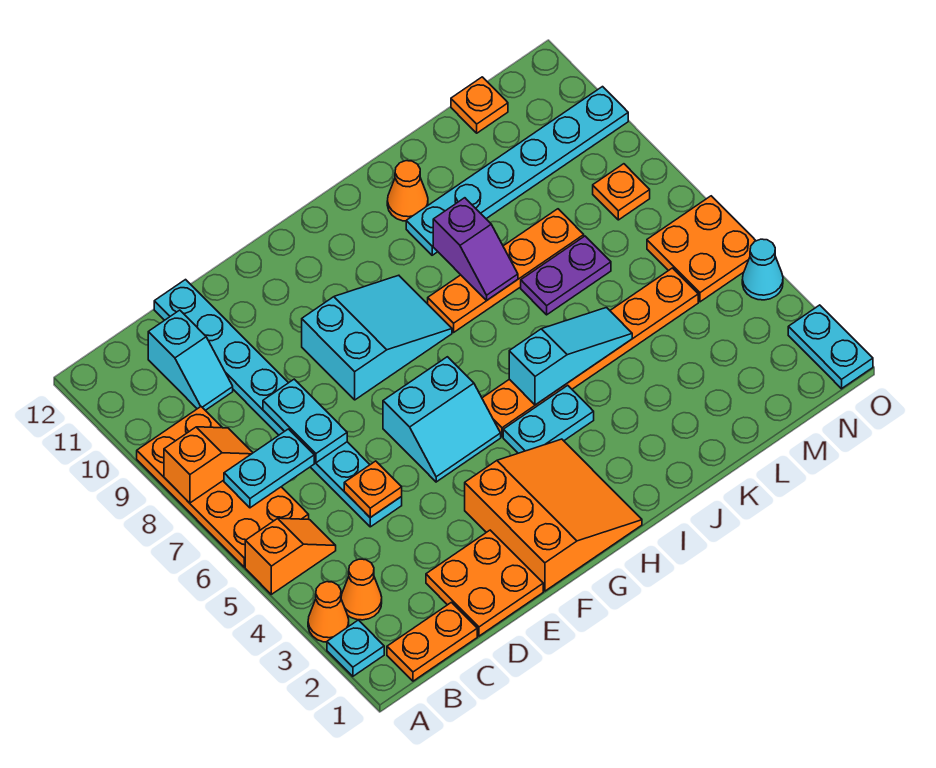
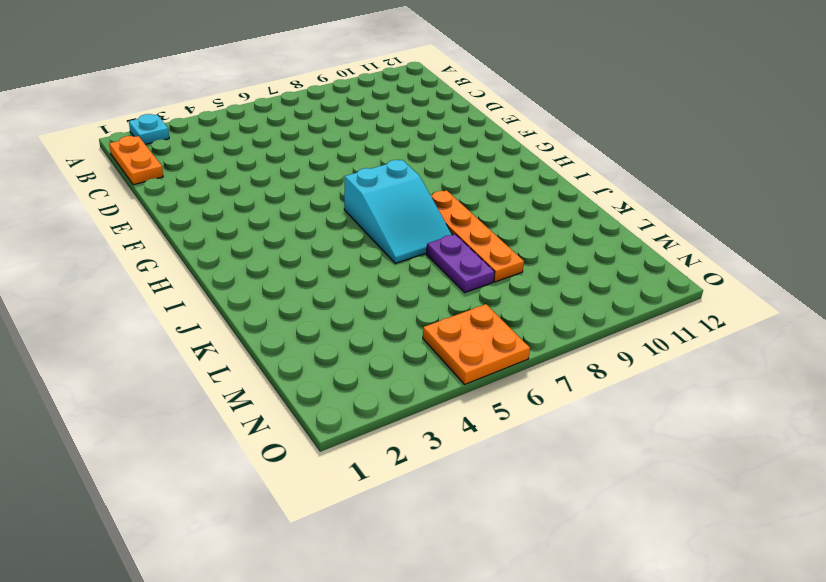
cyan slope H6:J7 level 1 top H -> cyan slope F8:H9 level 1 top F
none -> orange cone A3 level 1
none -> orange slope A5:B5 level 1 top A
none -> orange plate A6:B9 level 1

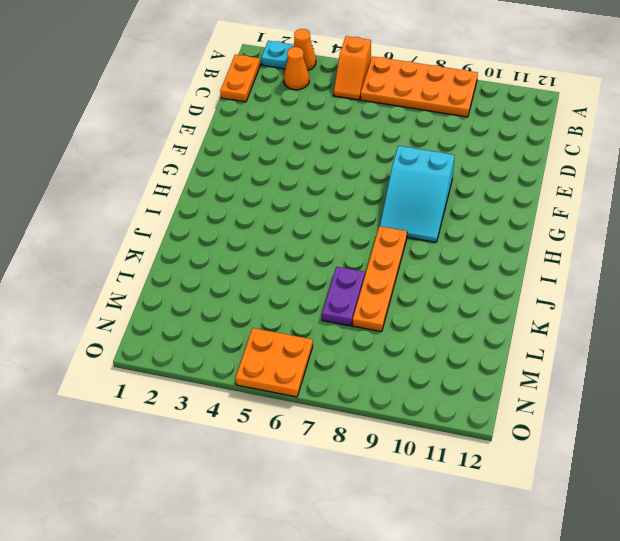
none -> cyan slope C10:C11 level 1 top 11
none -> orange plate D1:E2 level 1
none -> cyan plate D5:D12 level 1

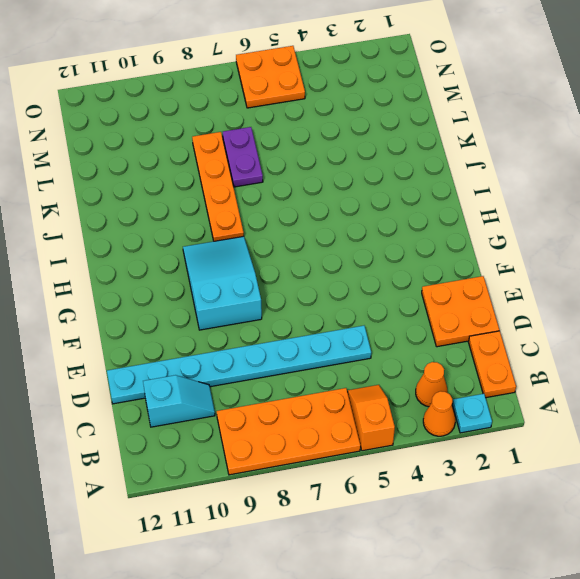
none -> orange slope F1:H3 level 1 top F
none -> cyan slope F5:G6 level 1 top 6
none -> cyan plate H4:I4 level 1

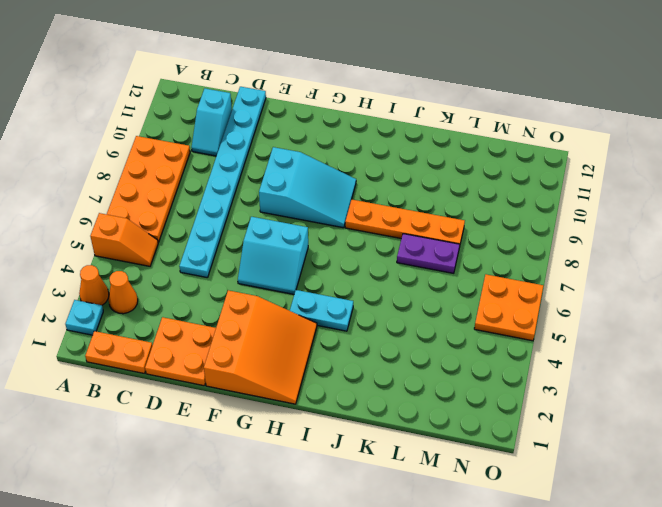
none -> orange plate H5:M5 level 1
none -> cyan plate J10:O10 level 1
none -> orange cone J11 level 1

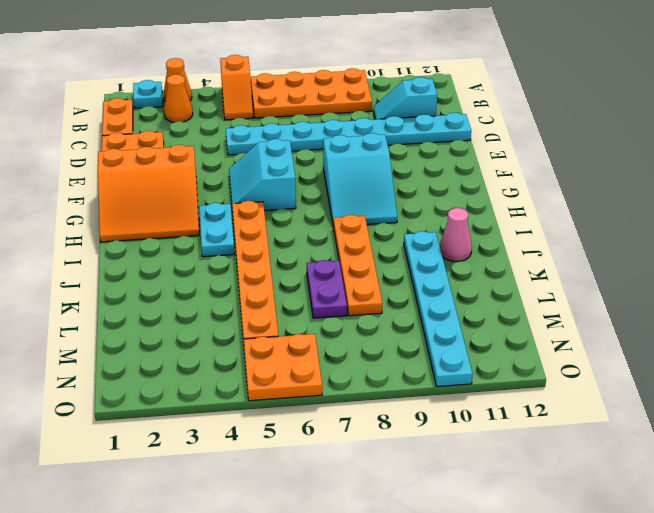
pink cone J11 level 1 -> orange cone J11 level 1
none -> orange plate M12 level 1
none -> orange plate N8 level 1
none -> cyan plate O1:O2 level 1

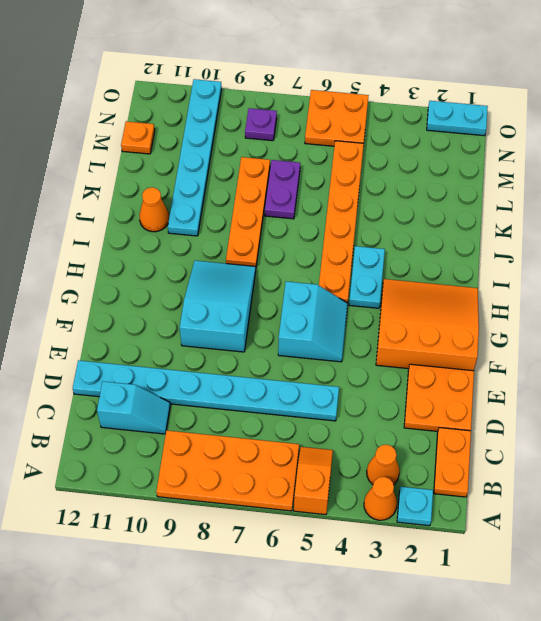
purple plate N8 level 1 -> orange plate N8 level 1
none -> cyan cone O4 level 1
none -> orange slope A8:B8 level 2 top A
none -> cyan plate B7:C7 level 2

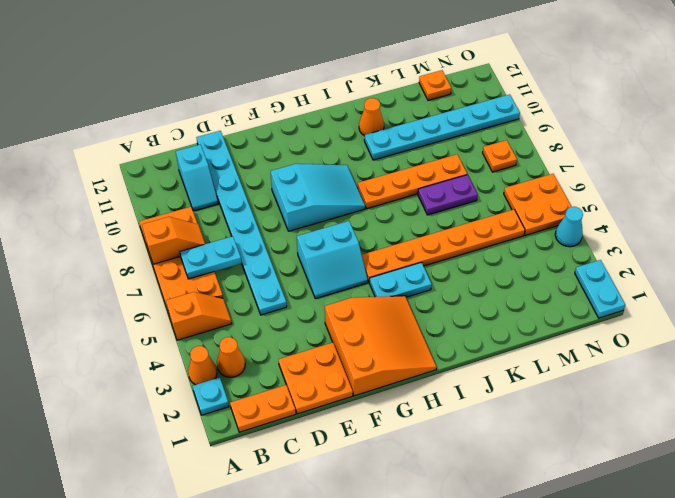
none -> orange plate D5 level 2
none -> cyan plate D7:D8 level 2
none -> cyan slope I5:K5 level 2 top I

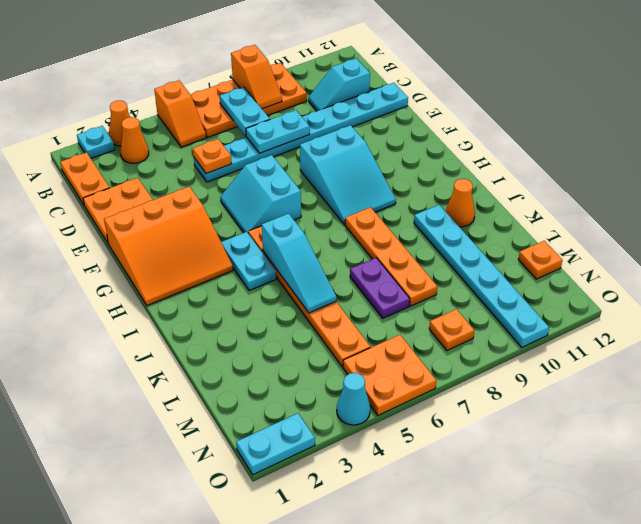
none -> purple slope J8:J9 level 2 top 9

